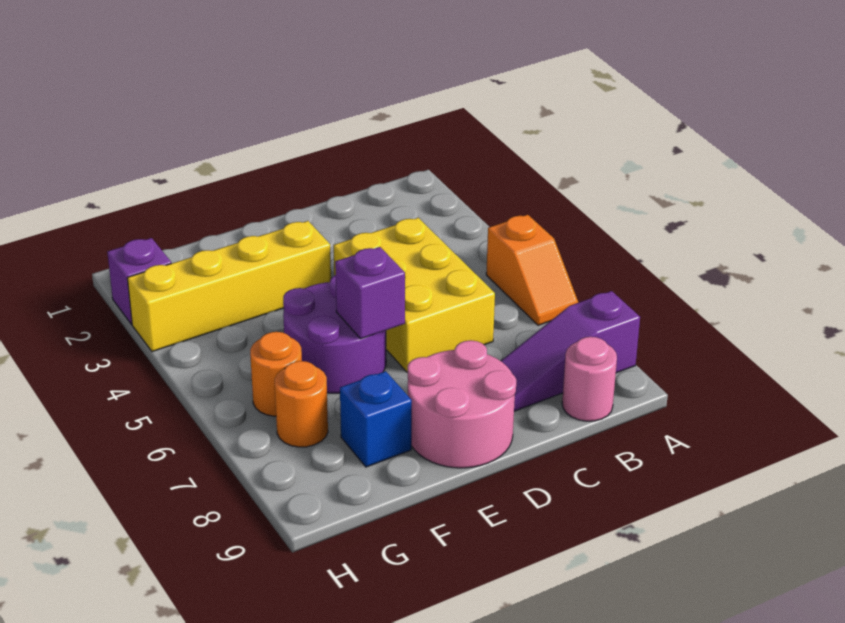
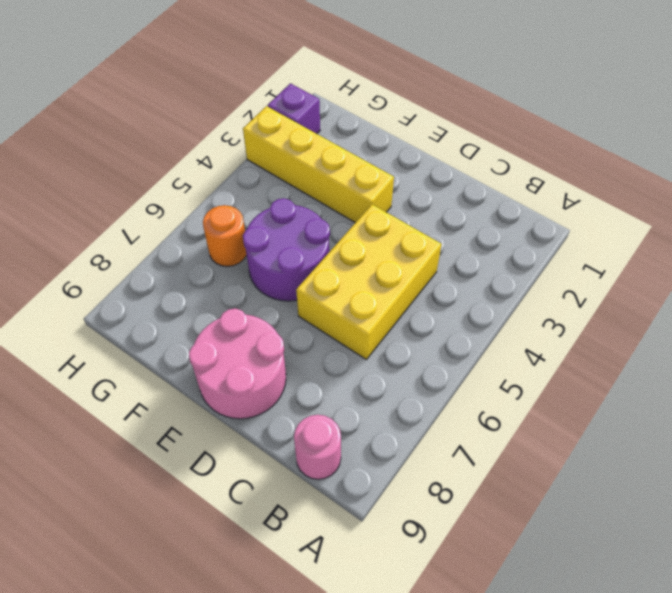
none -> orange slope A5:A6 level 1 top 5
none -> purple slope A8:C8 level 1 top A
none -> blue brick F8 level 1

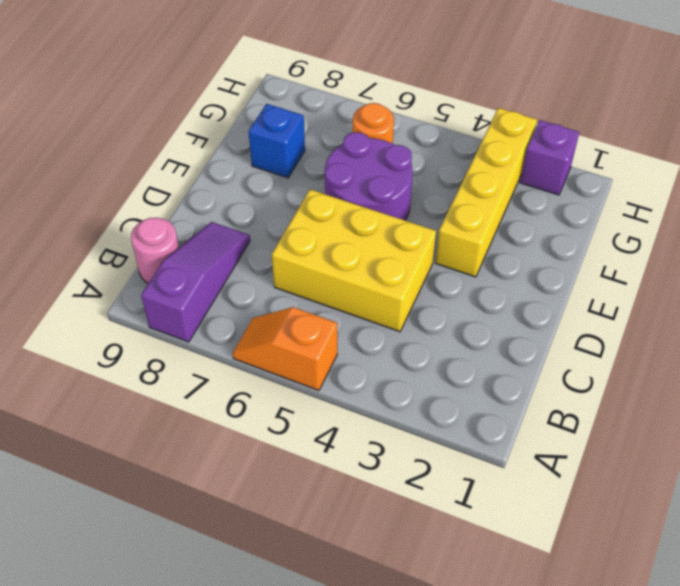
none -> pink round brick D8:E9 level 1
none -> orange round brick G7 level 1
none -> purple brick E6 level 2

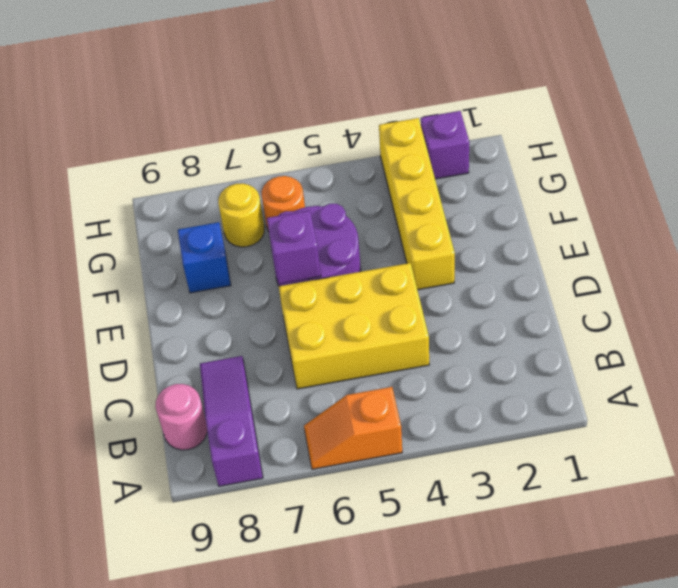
yellow round brick G7 level 1 -> orange round brick G7 level 1
none -> pink round brick D8:E9 level 1

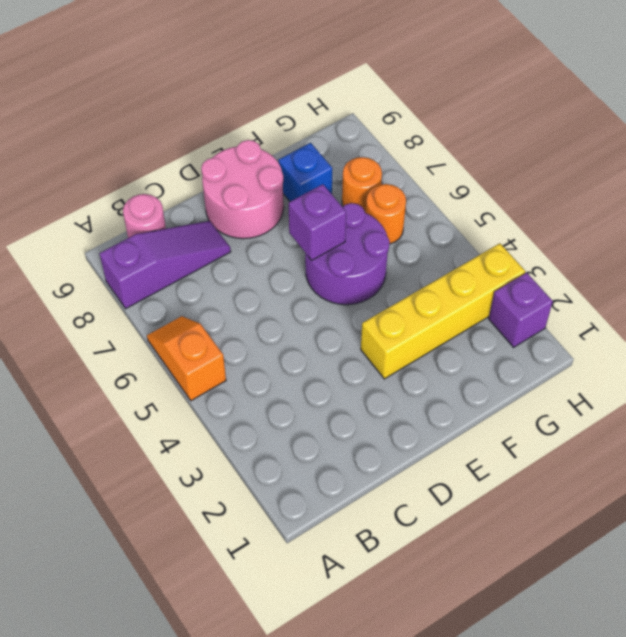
none -> yellow brick C4:D6 level 1

